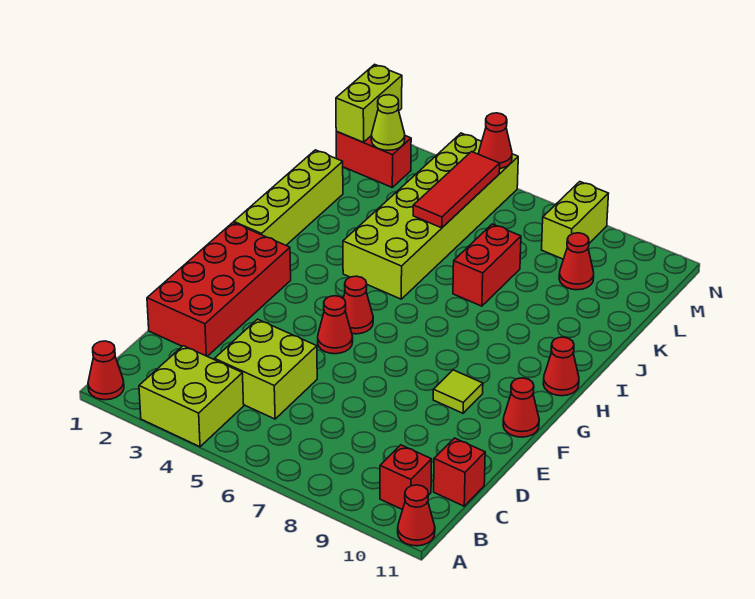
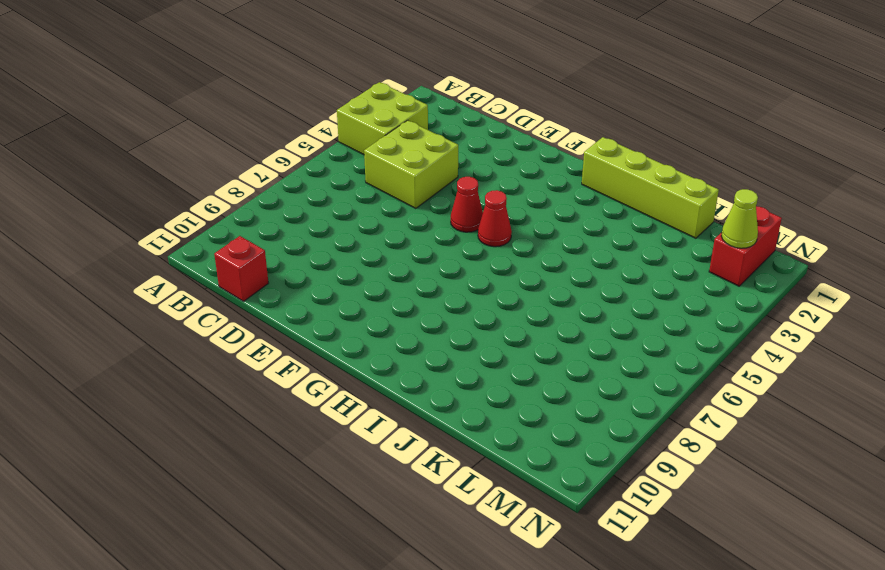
none -> red cone A1 level 1
none -> red cone A11 level 1
none -> red brick B10 level 1

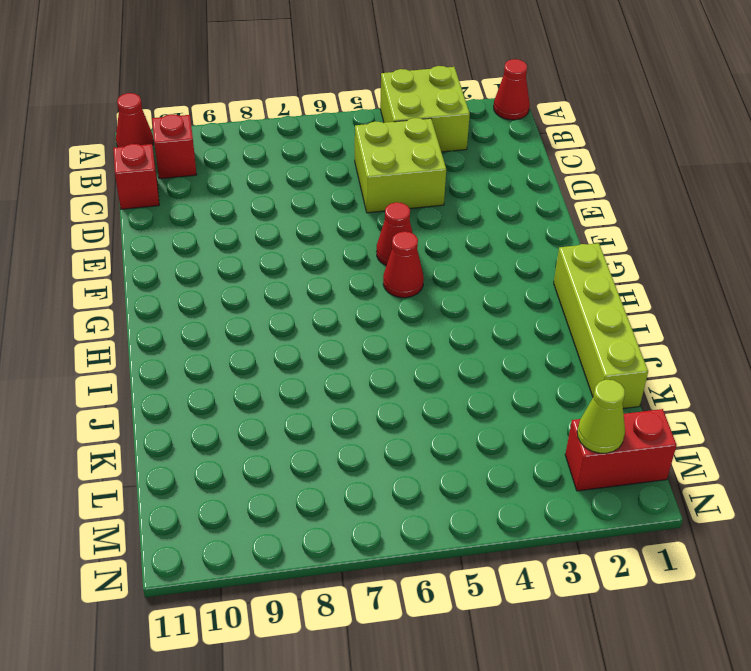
none -> red brick D1:G2 level 1
none -> lime tile F9 level 1
none -> red cone F11 level 1

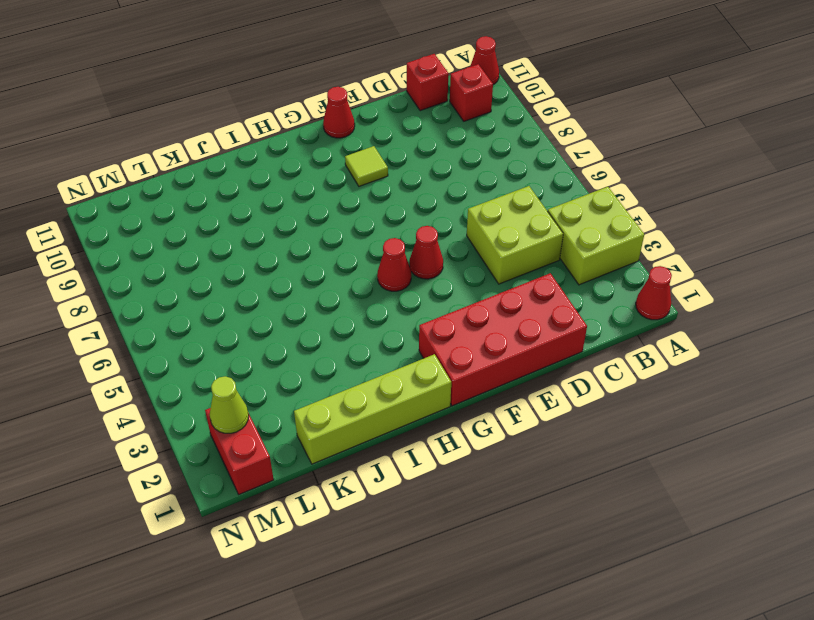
none -> red cone H11 level 1
none -> lime brick I4:N5 level 1
none -> red brick J7:K7 level 1

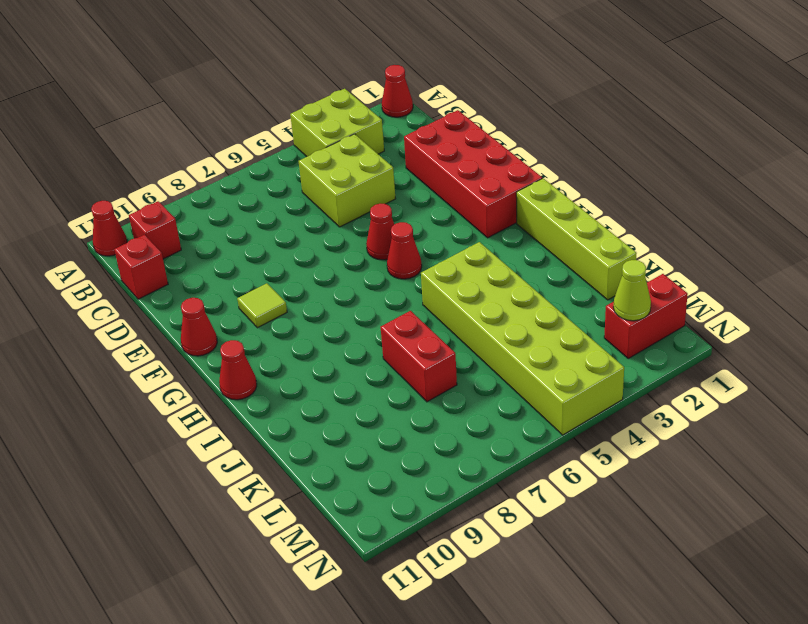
none -> red cone L9 level 1
none -> lime brick M8:N8 level 1
none -> red tile K5:M5 level 2

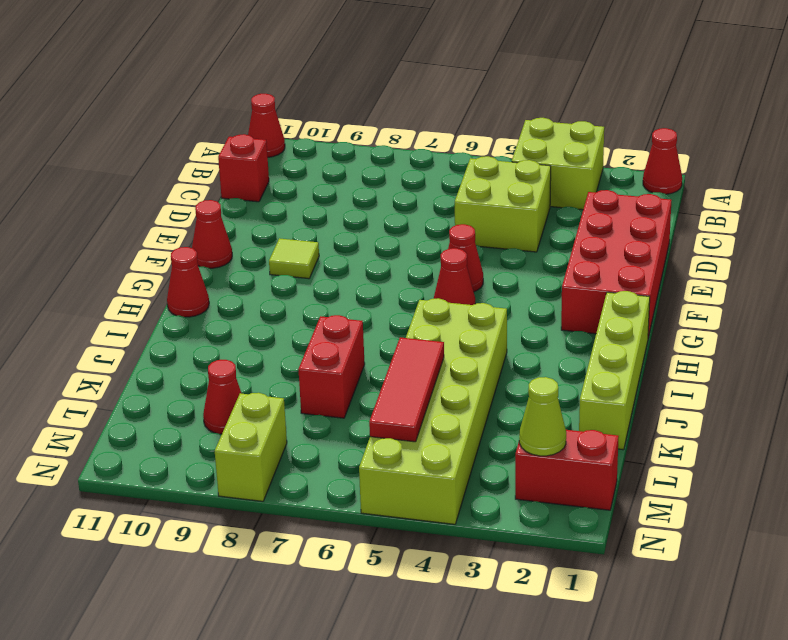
none -> red brick B10 level 1
none -> lime brick M1:N1 level 2
none -> red cone N5 level 2

